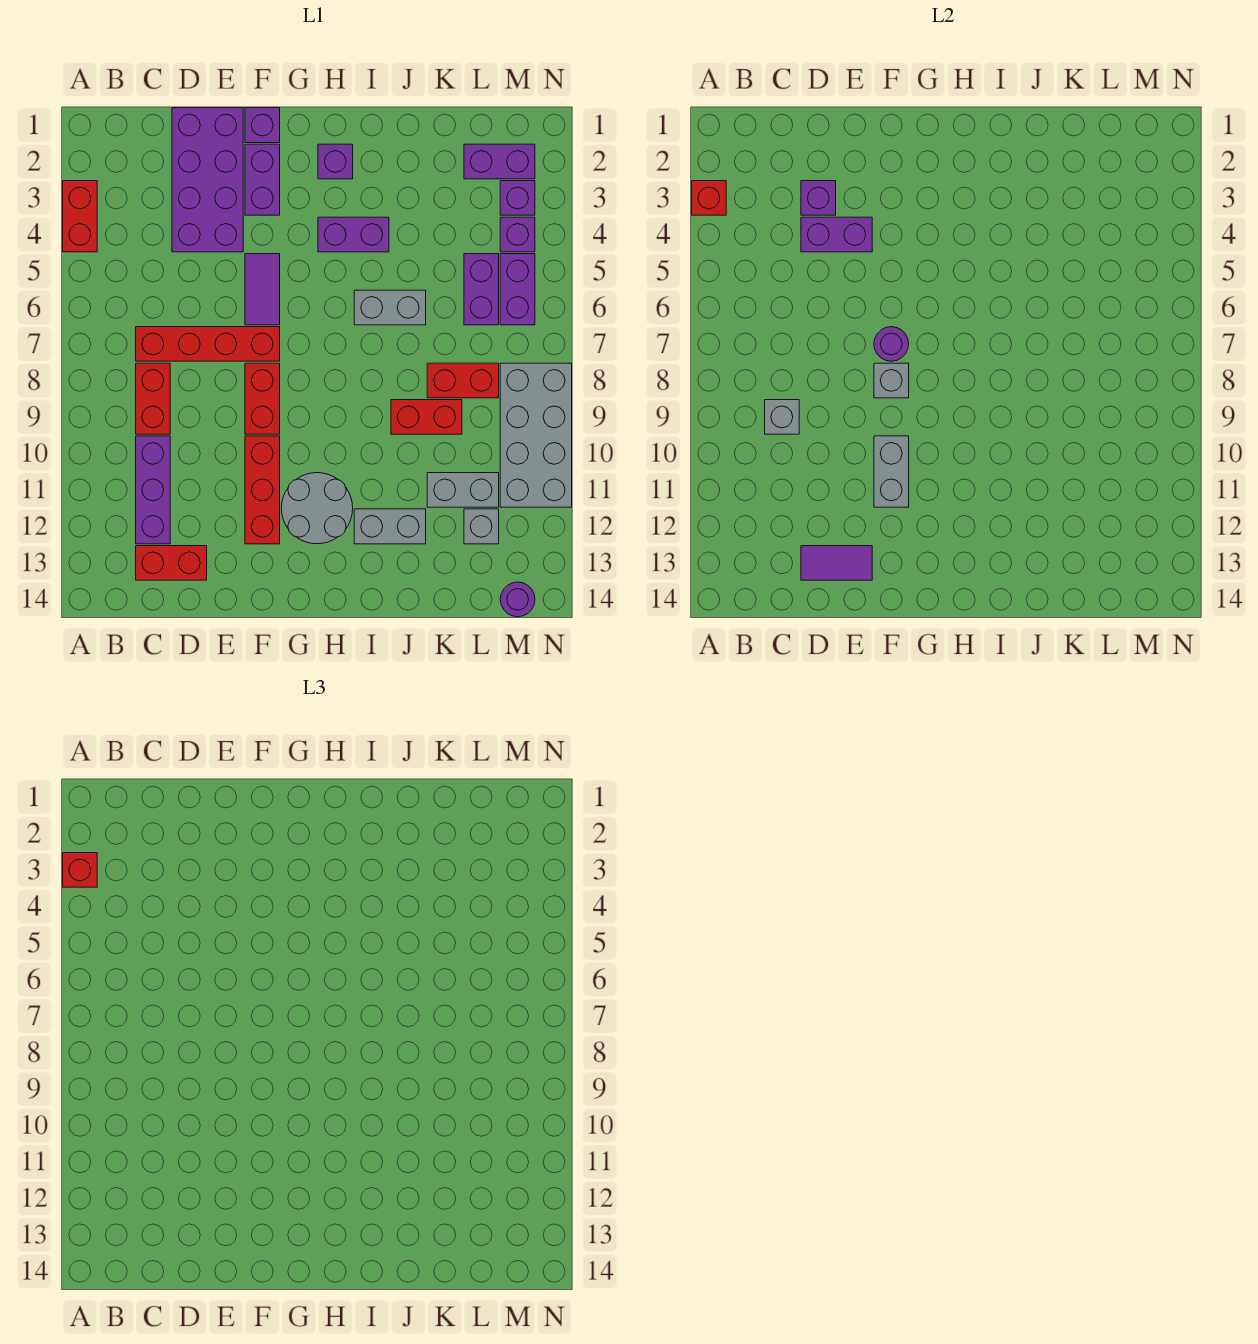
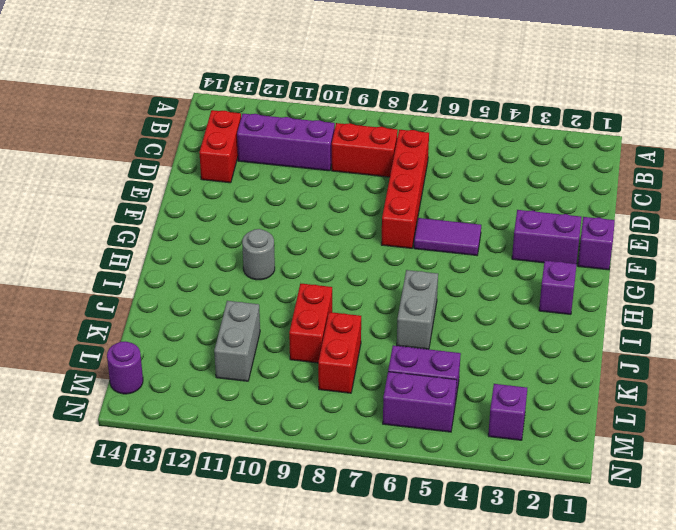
grey round brick H11 level 1 -> grey round brick G11:H12 level 1
none -> red brick A3:A4 level 1
none -> purple brick D1:E4 level 1
none -> red brick F8:F9 level 1
none -> red brick F10:F12 level 1

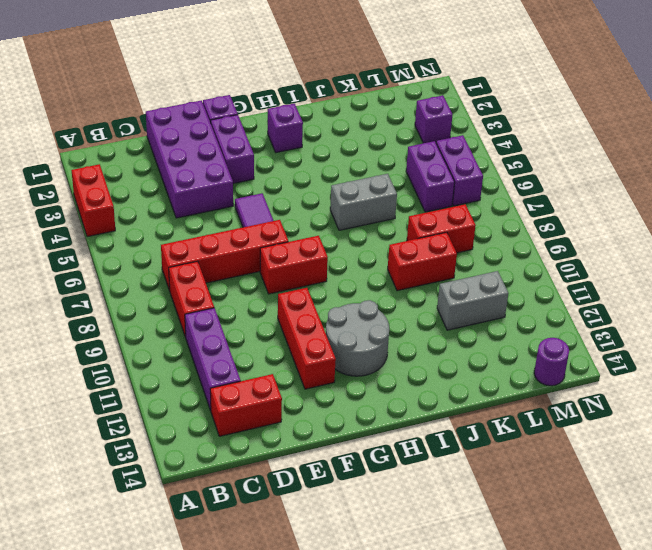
red brick F8:G8 level 1 -> red brick F8:F9 level 1
none -> purple brick H4:I4 level 1
none -> grey brick I12:J12 level 1
none -> purple brick L2:M2 level 1
none -> grey brick L12 level 1

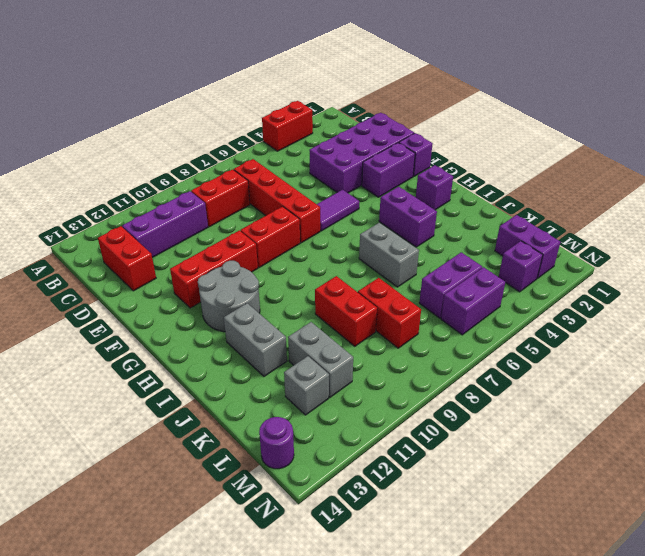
none -> purple brick M4 level 1
none -> grey brick M8:N11 level 1
none -> red brick A3 level 2
none -> grey brick C9 level 2

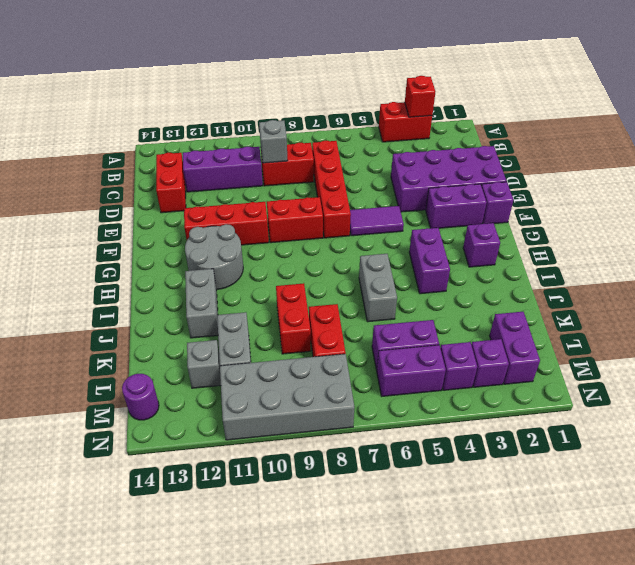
none -> purple brick D3 level 2
none -> purple brick D4:E4 level 2
none -> purple tile D13:E13 level 2
none -> purple round brick F7 level 2

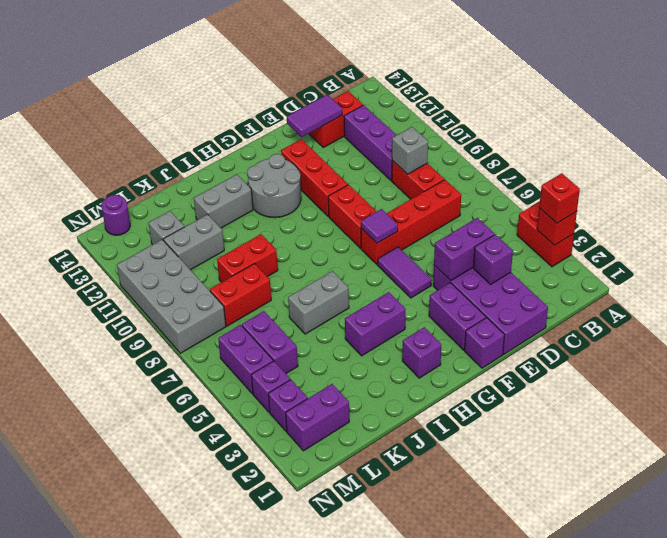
purple tile F7 level 2 -> purple round brick F7 level 2
none -> grey brick F8 level 2
none -> grey brick F10:F11 level 2

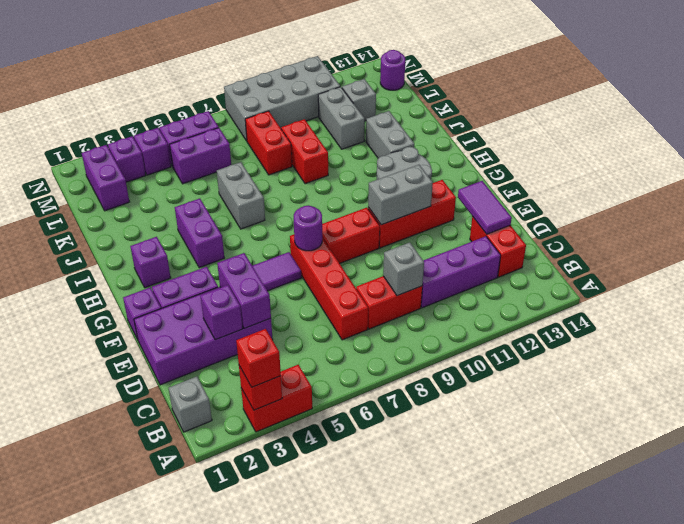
grey brick B1 level 1 -> grey brick F8 level 2

